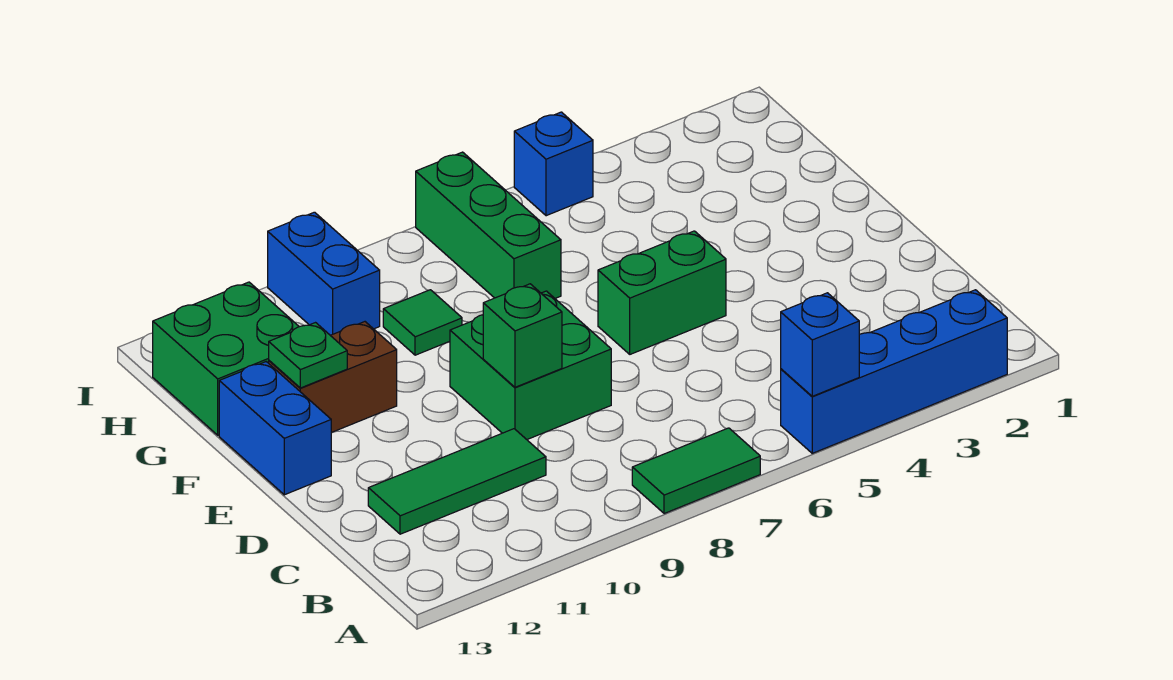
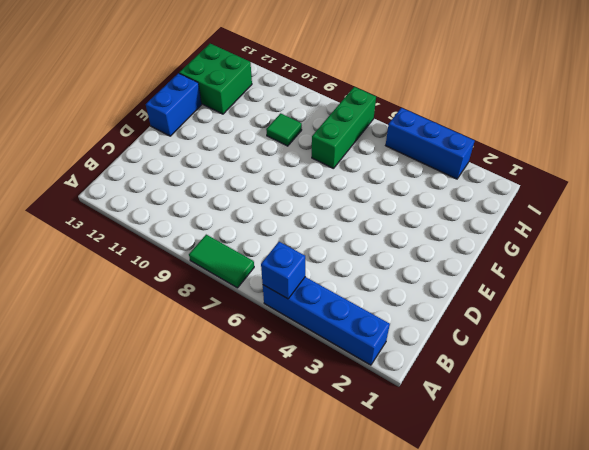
blue brick I3:I5 level 1 -> blue brick I5 level 1
none -> green tile C10:C12 level 1
none -> green brick D8:E9 level 1
none -> green brick E5:E6 level 1

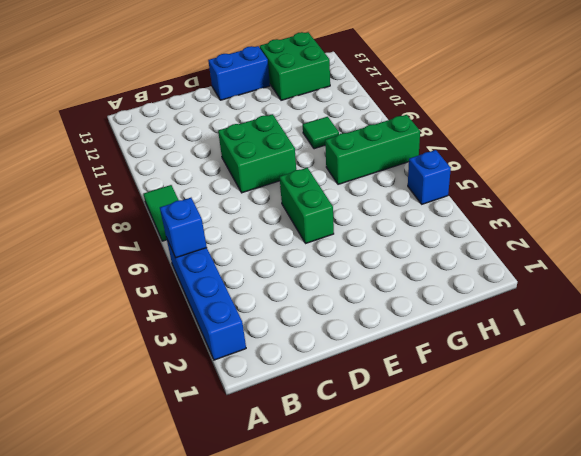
none -> green tile C10:C12 level 1
none -> brown brick F11:F12 level 1
none -> blue brick H10:I10 level 1

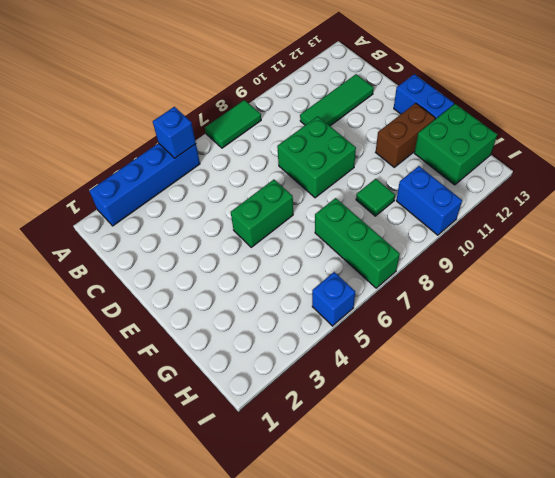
none -> green brick D9 level 2
none -> green plate F12 level 2

